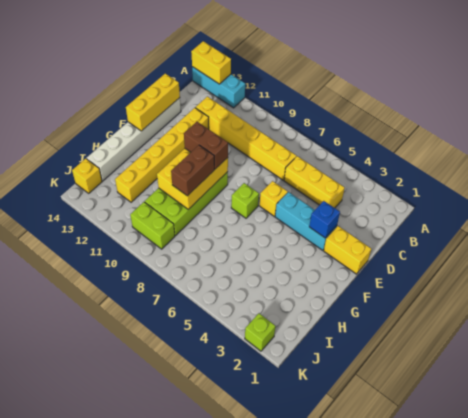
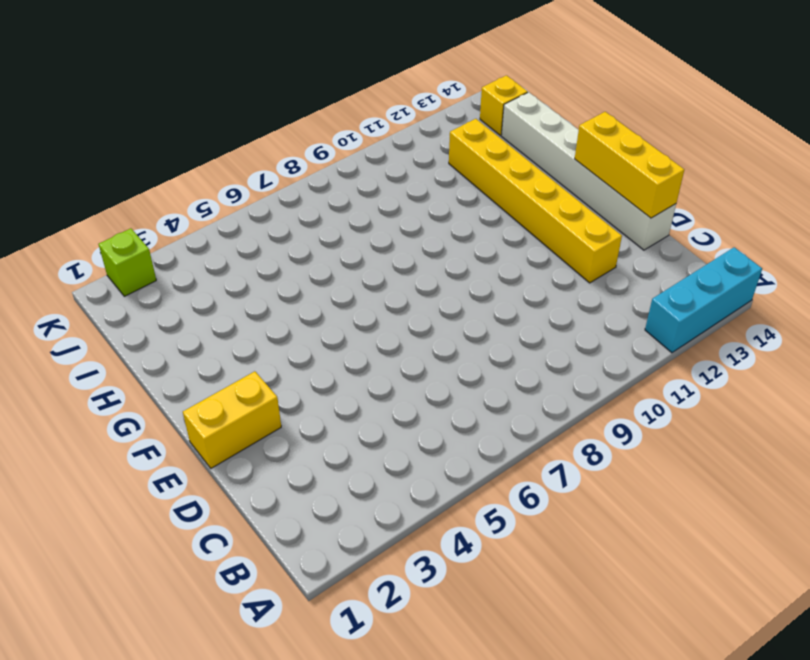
none -> yellow brick C4:C6 level 1
none -> yellow brick C7:C12 level 1
none -> cyan brick E3:E5 level 1

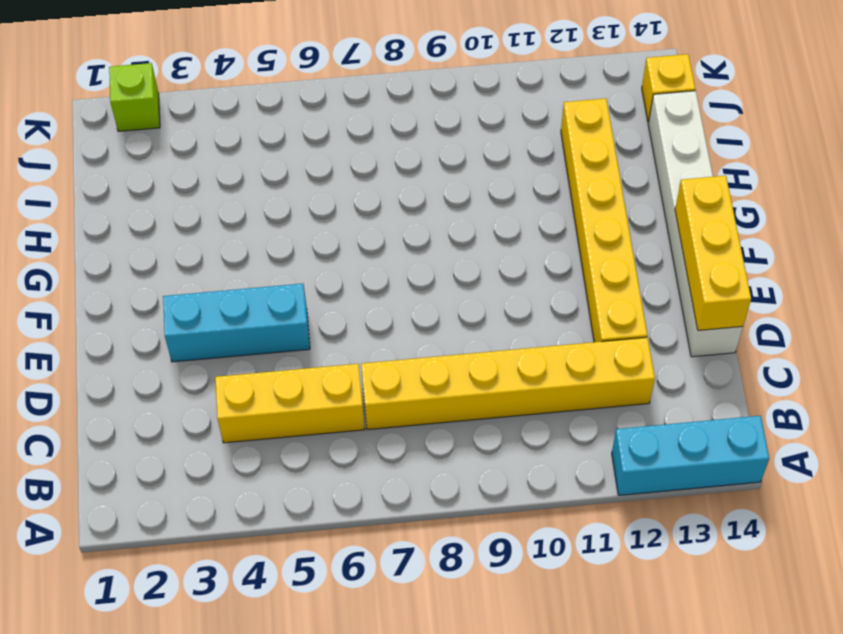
none -> yellow brick E1:E2 level 1
none -> yellow brick E6 level 1
none -> lime brick F7 level 1

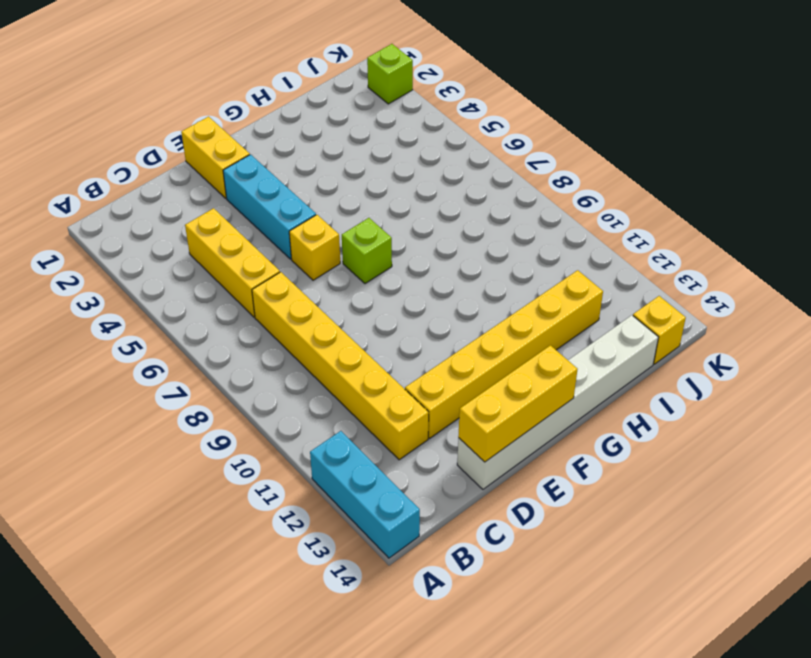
none -> lime brick F9:I10 level 1
none -> lime brick J9:J10 level 1
none -> yellow brick A13:A14 level 2

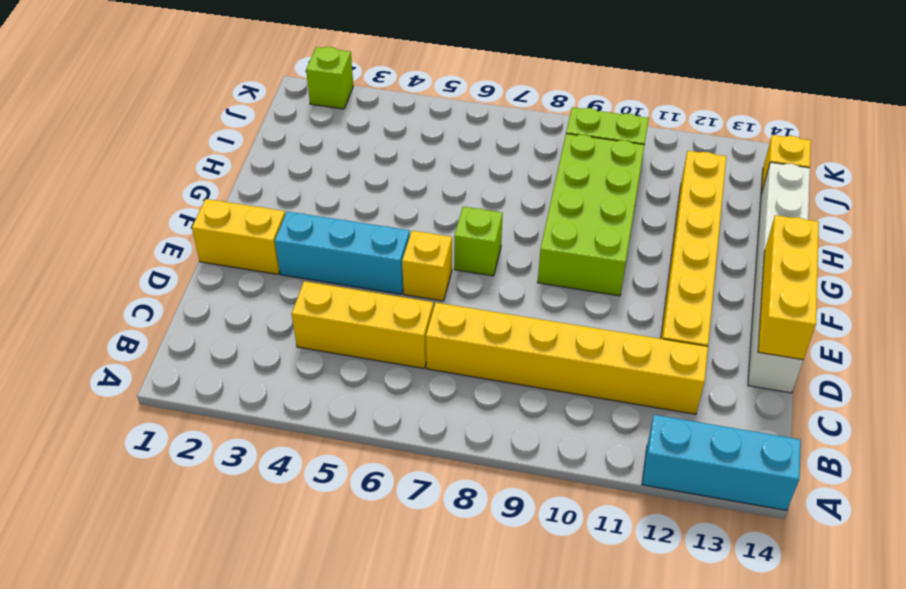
none -> yellow brick A13:A14 level 2
none -> blue brick E3 level 2
none -> yellow brick F9:H10 level 2

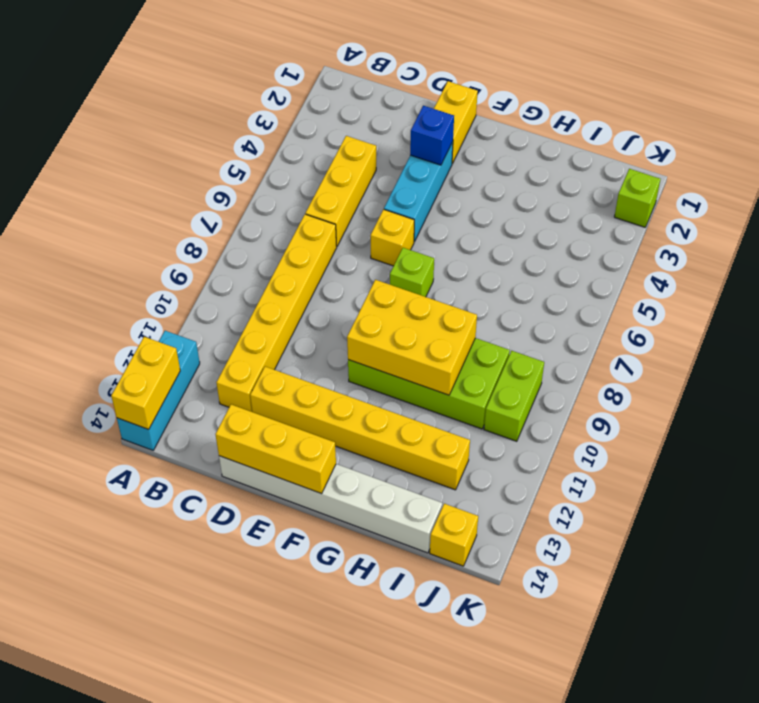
none -> brown brick F9:F10 level 3
none -> brown brick G9:H9 level 3

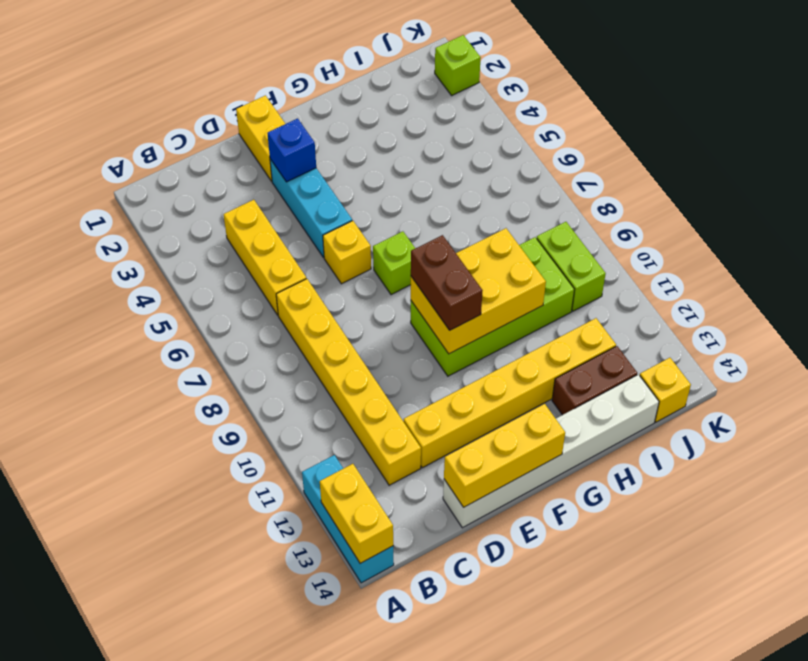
brown brick H13:I13 level 1 -> brown brick G9:H9 level 3

